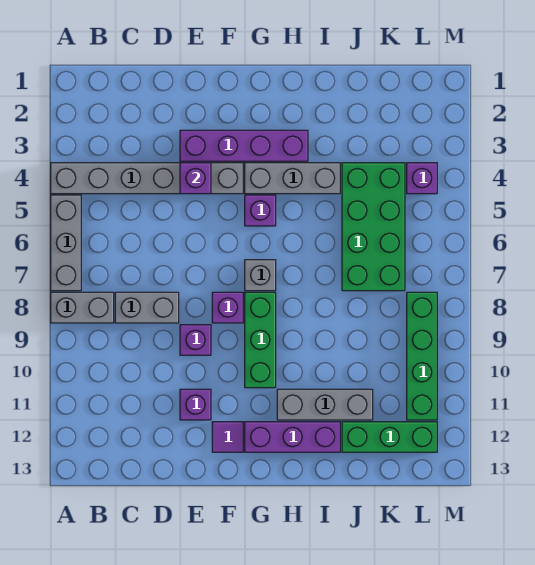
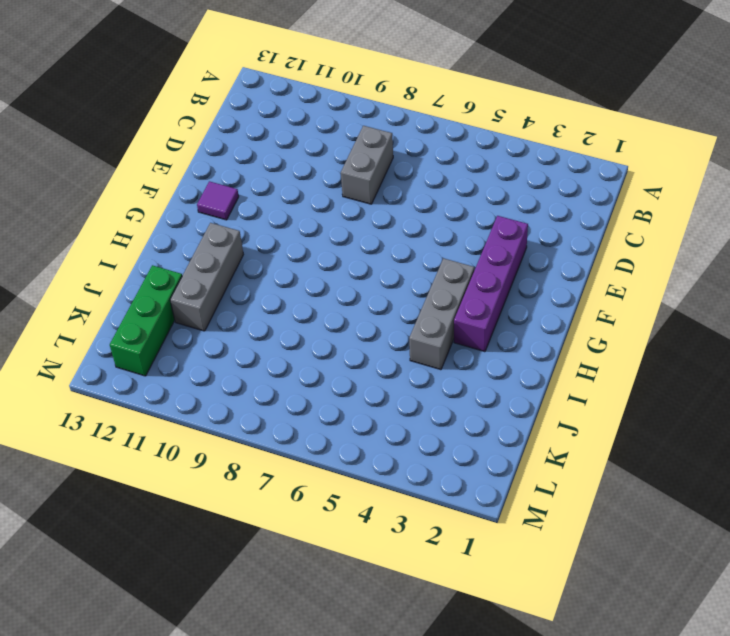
none -> grey brick A4:F4 level 1
none -> grey brick A5:A7 level 1
none -> grey brick A8:B8 level 1

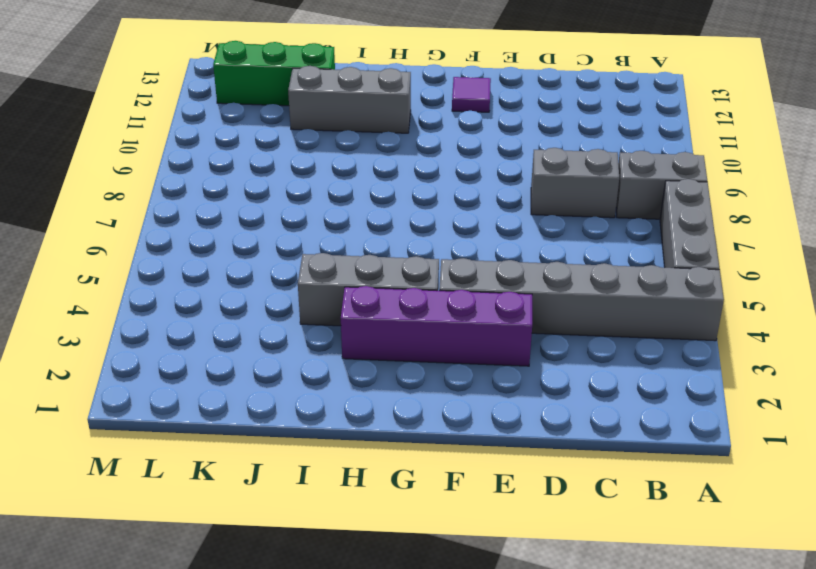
none -> purple brick E9 level 1
none -> purple brick E11 level 1
none -> purple brick F8 level 1

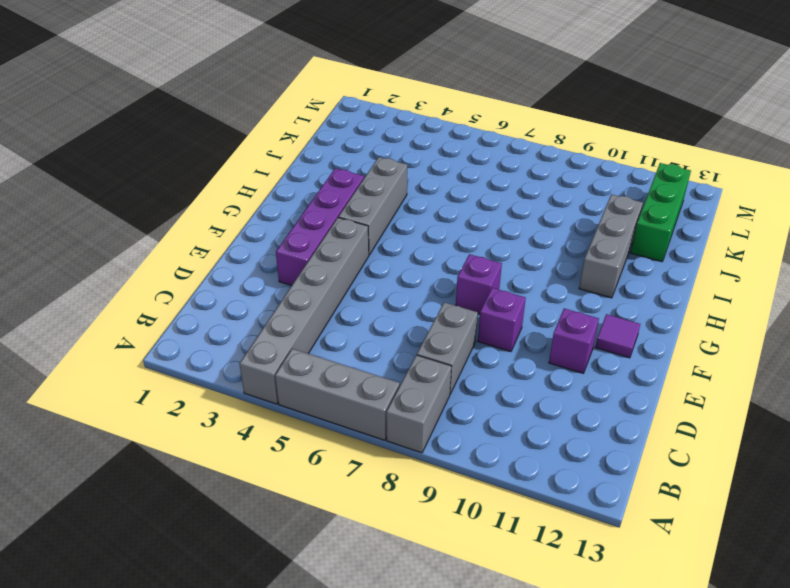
none -> purple brick G5 level 1
none -> grey brick G7 level 1
none -> green brick G8:G10 level 1

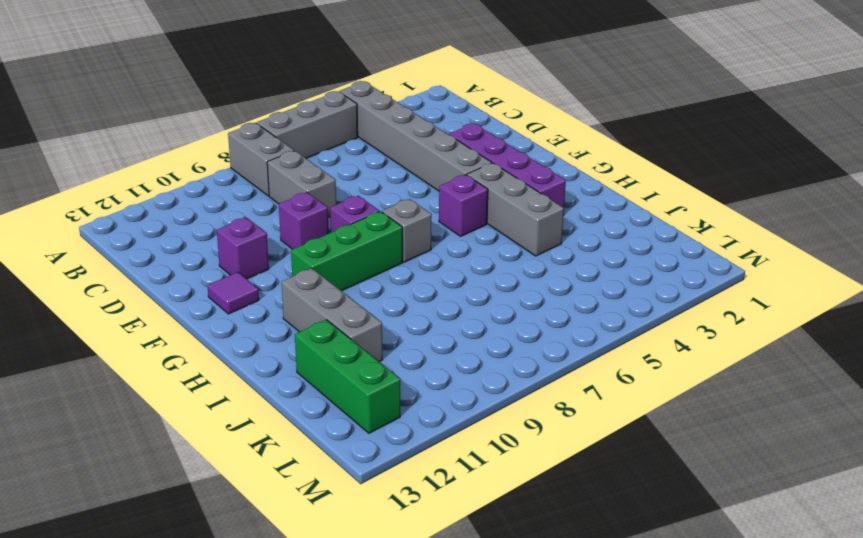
none -> purple brick G12:I12 level 1
none -> green brick J4:K7 level 1
none -> purple brick L4 level 1

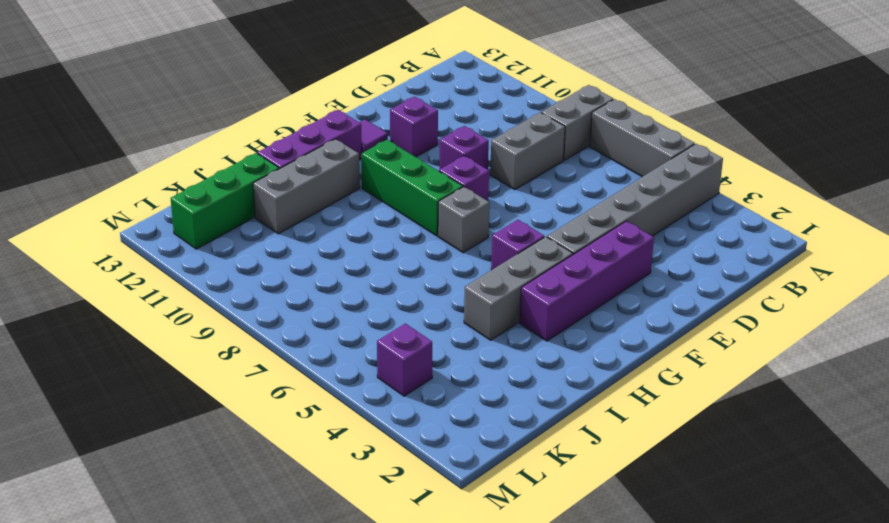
none -> green brick J4:K7 level 1
none -> green brick L8:L11 level 1
none -> purple brick E4 level 2

